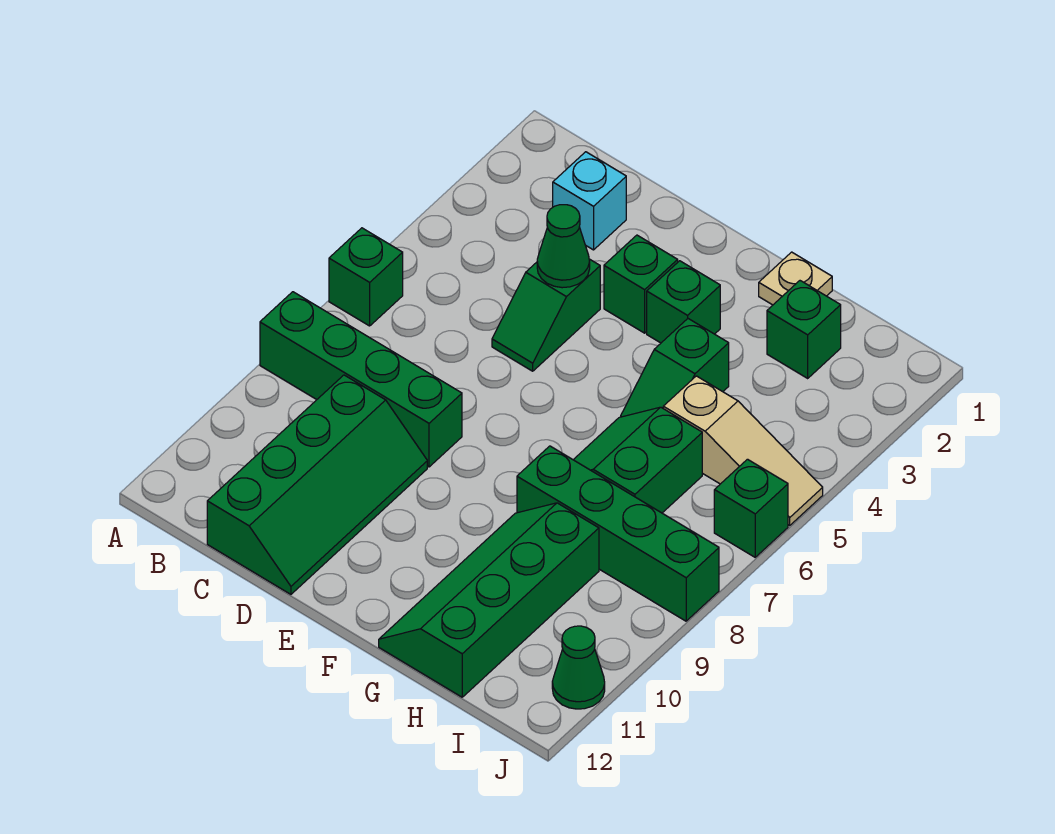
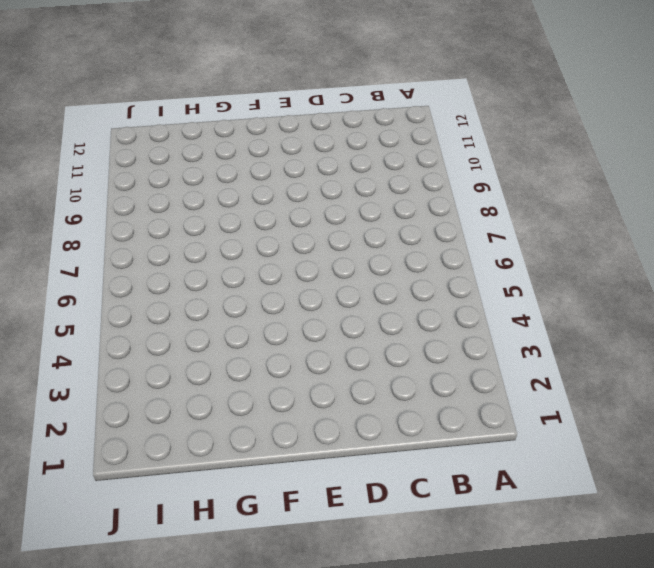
none -> green brick A6 level 1
none -> green brick A8:D8 level 1
none -> cyan brick C2 level 1

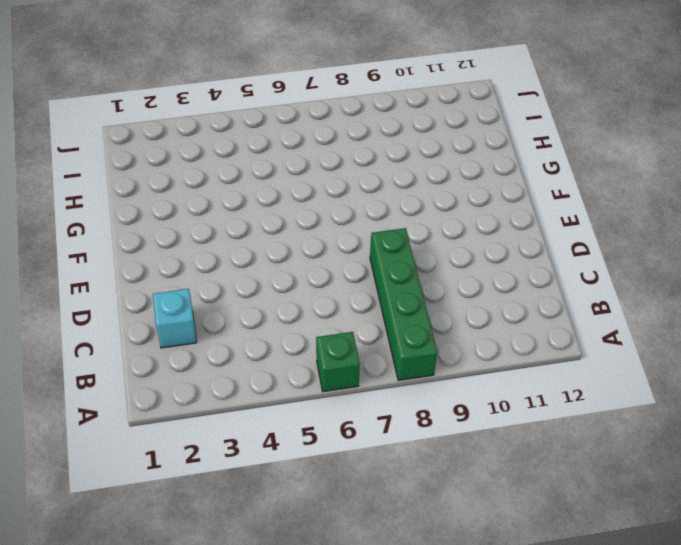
none -> green slope C9:D12 level 1 top C
none -> green slope D4:D5 level 1 top 4
none -> green brick E3 level 1

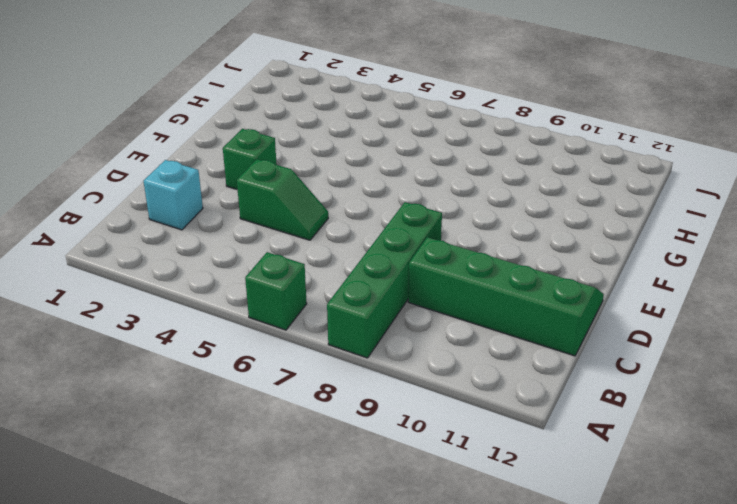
none -> green brick F3 level 1
none -> tan plate G1 level 1
none -> green slope G4:G5 level 1 top 4

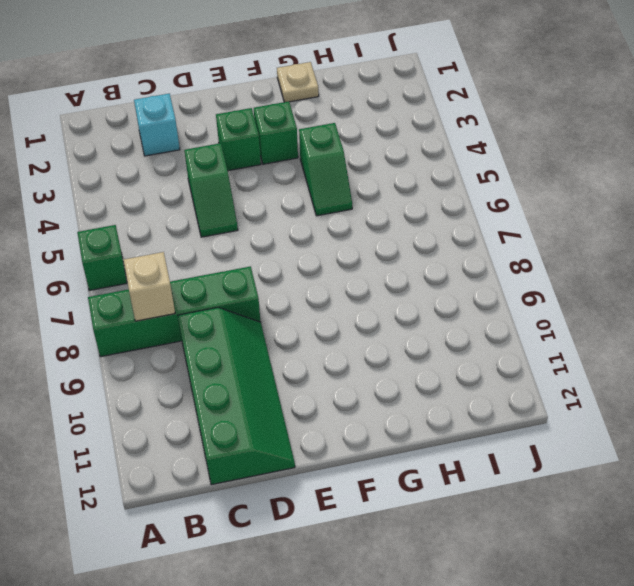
tan brick B8 level 2 -> none
none -> green slope G6:H7 level 1 top H
none -> green brick G8:J8 level 1
none -> green slope G9:H12 level 1 top H

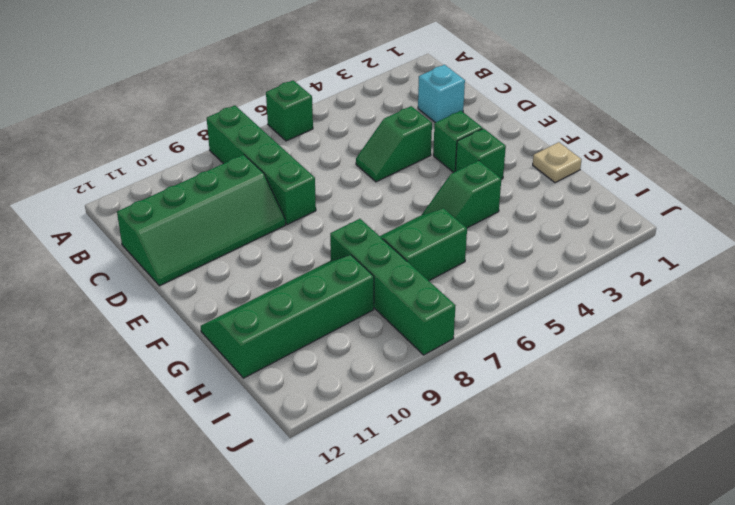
none -> green brick H2 level 1
none -> tan slope H5:J5 level 1 top H
none -> green brick J6 level 1

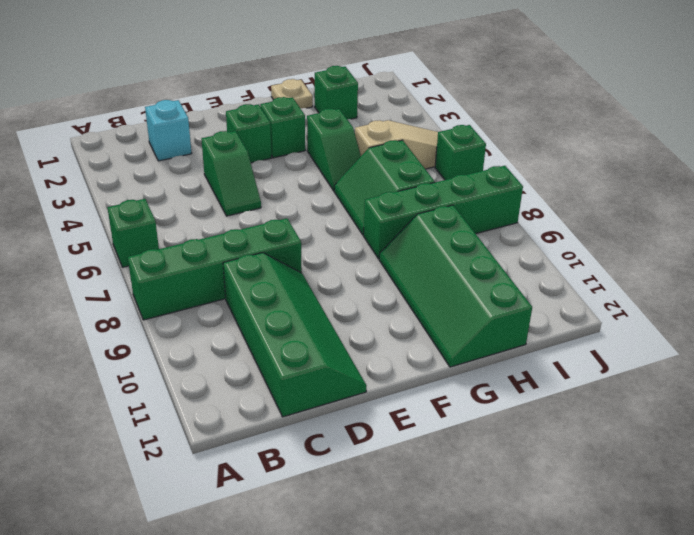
none -> green cone J11 level 1
none -> green cone D4 level 2

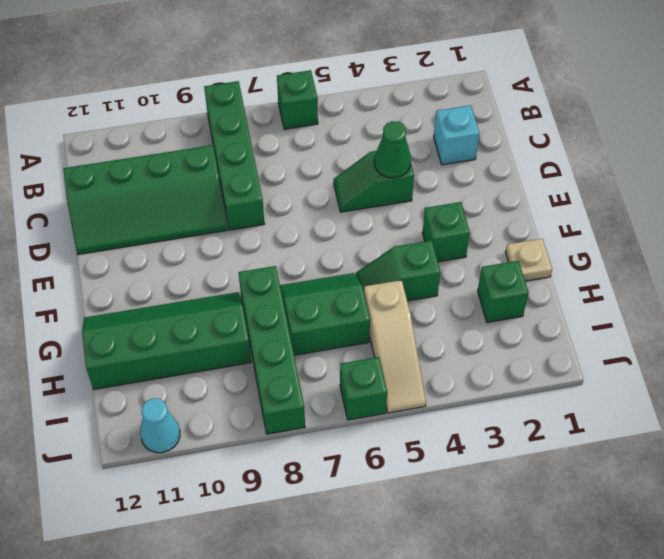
cyan cone J11 level 1 -> green cone J11 level 1
none -> green brick E3 level 1

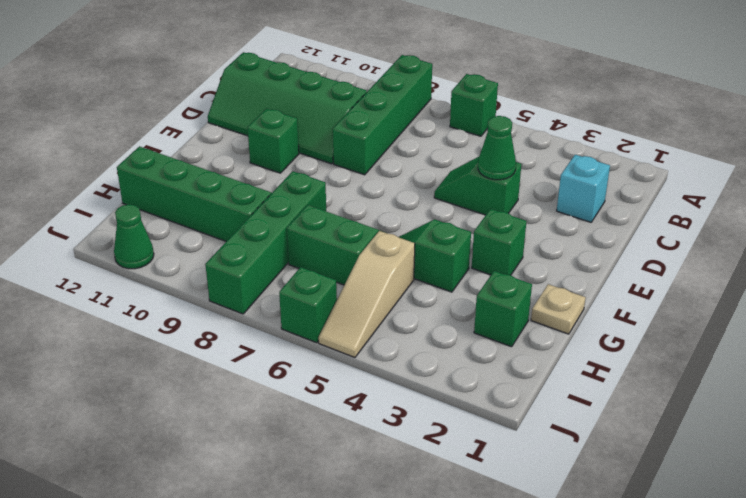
green brick E10 level 1 -> green brick E3 level 1

